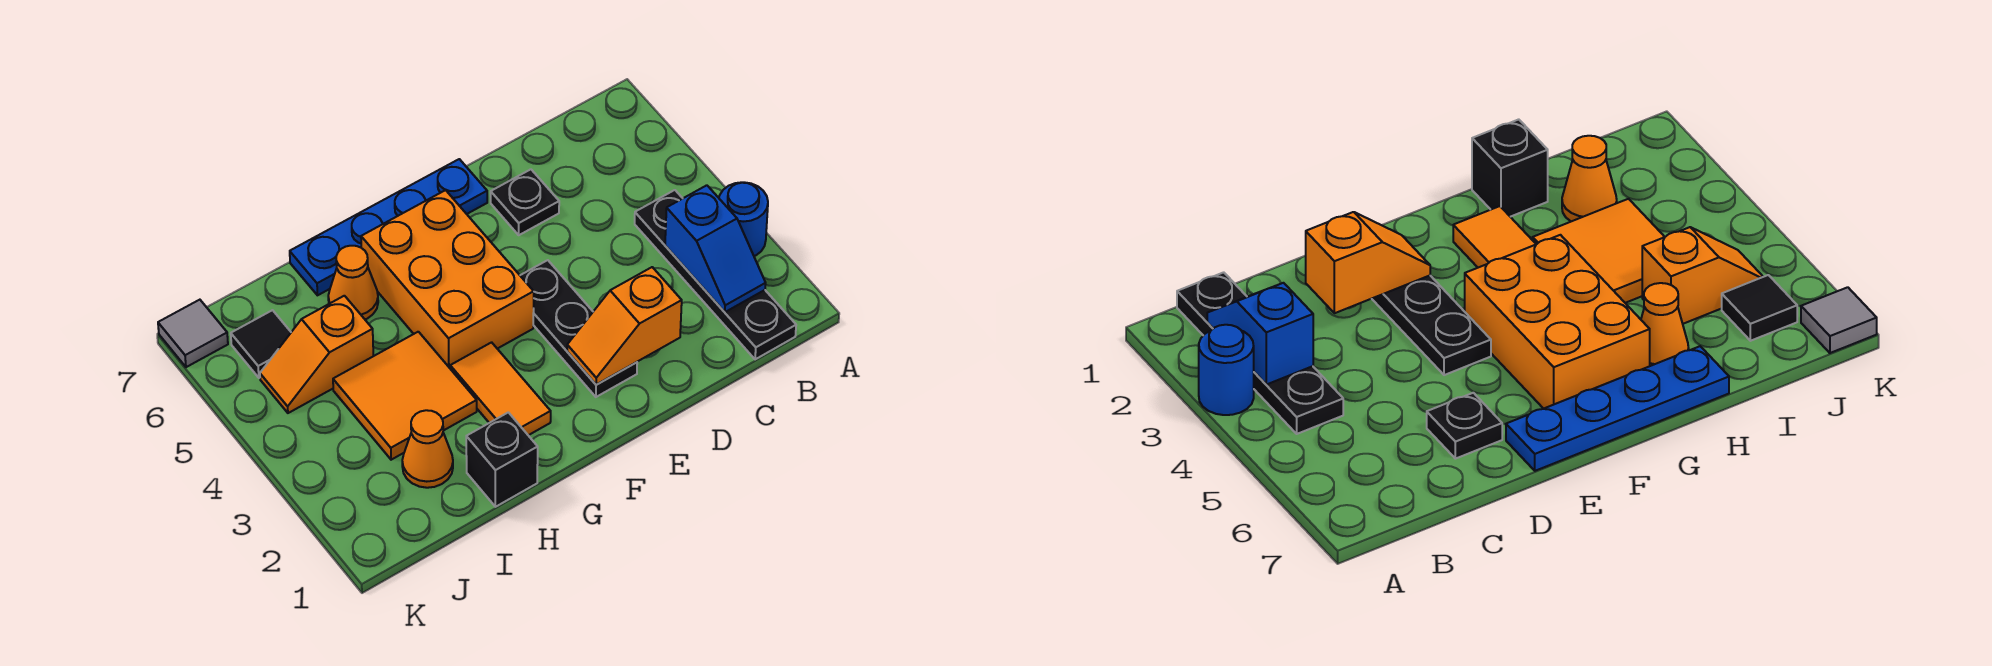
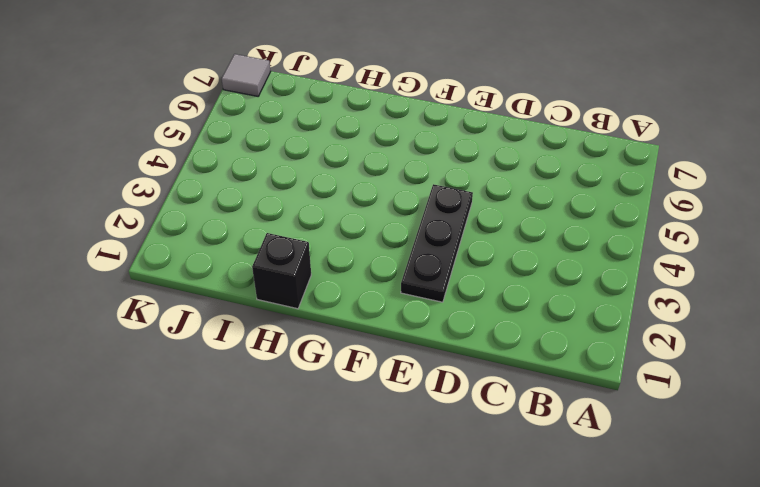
none -> blue round brick A3 level 1
none -> black plate B1:B4 level 1
none -> black plate D6 level 1

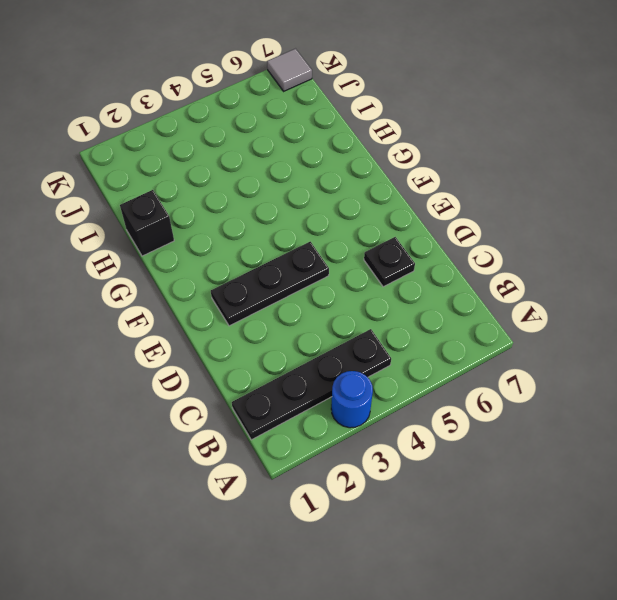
none -> blue plate E7:H7 level 1
none -> orange brick F4:G6 level 1
none -> orange tile G2:G3 level 1

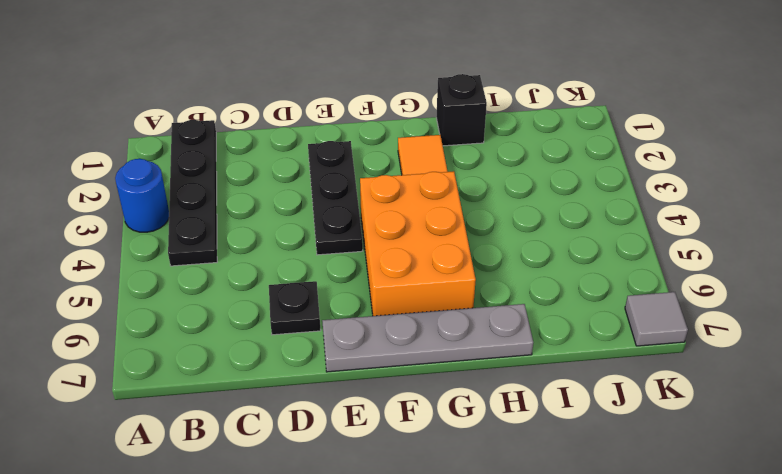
grey plate E7:H7 level 1 -> blue plate E7:H7 level 1
none -> orange tile H3:I4 level 1
none -> orange cone H6 level 1
none -> orange cone I2 level 1

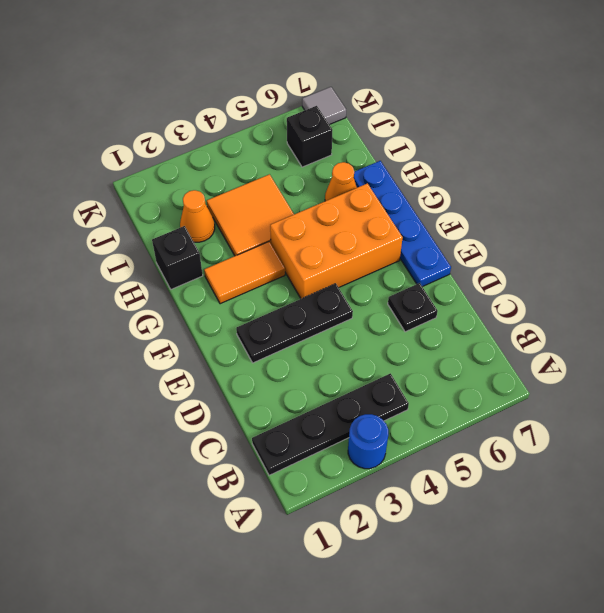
black brick J6 level 1 -> black tile J6 level 1
none -> orange slope I5:J5 level 1 top I
none -> blue slope B2:B3 level 2 top 3
none -> orange slope D2:E2 level 2 top D

